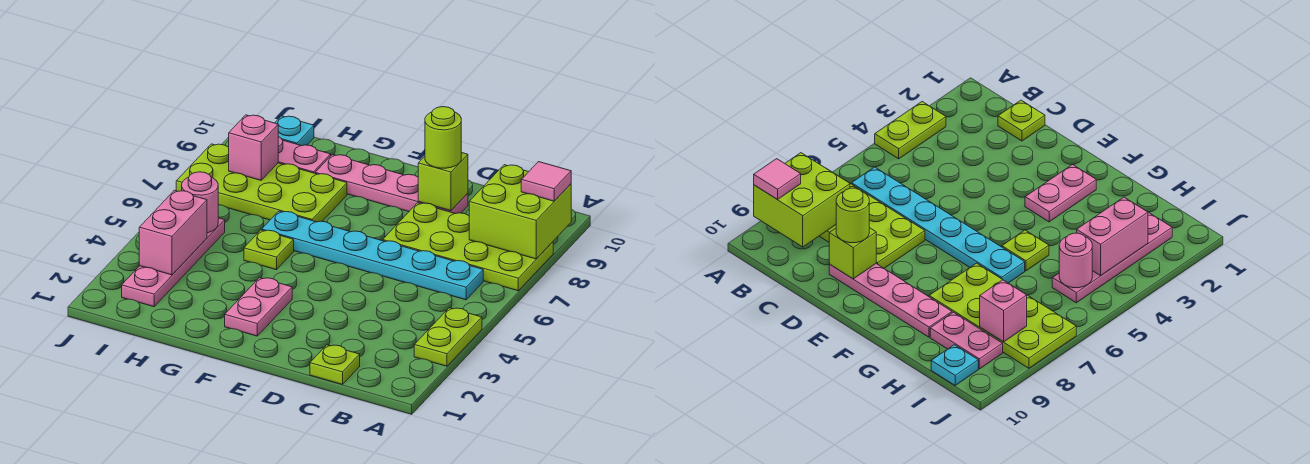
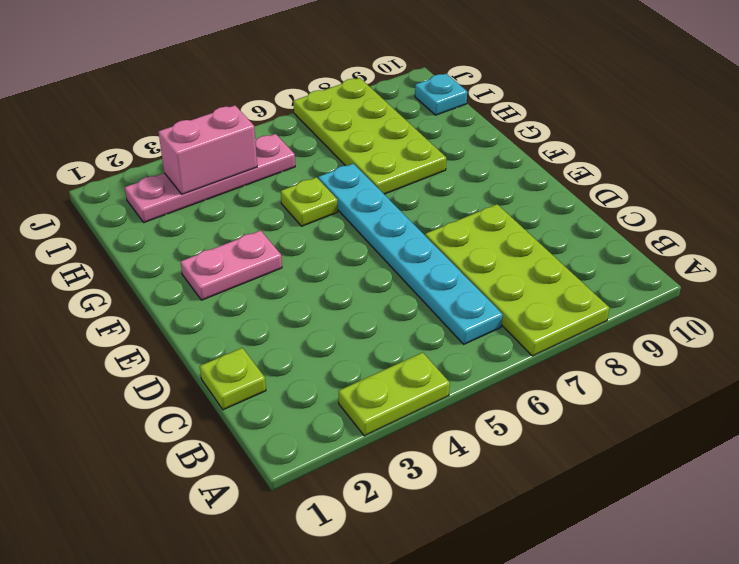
none -> pink plate D9:G9 level 1
none -> pink plate H9:I9 level 1
none -> lime brick A8:B9 level 2

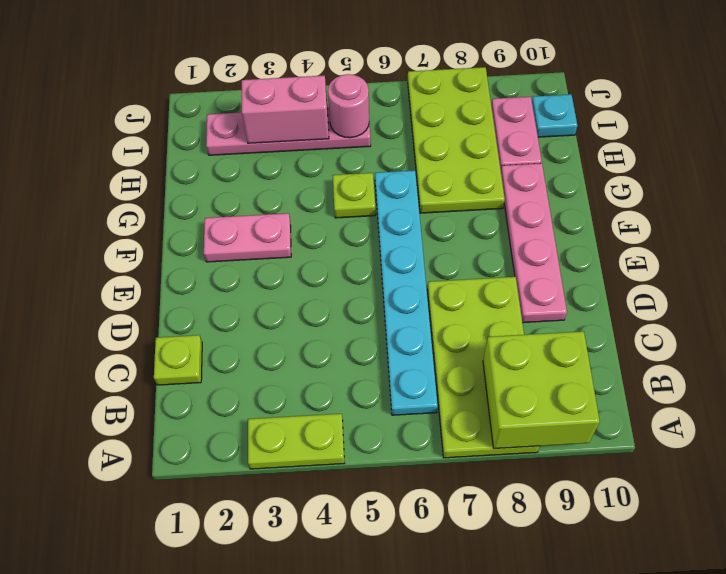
none -> lime brick D9 level 2
none -> pink brick I8 level 2
none -> pink tile A9 level 3

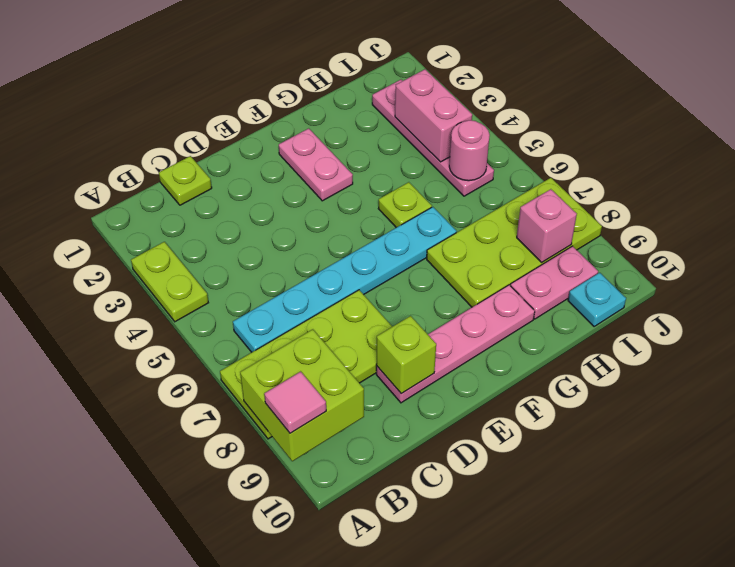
none -> lime round brick D9 level 3

